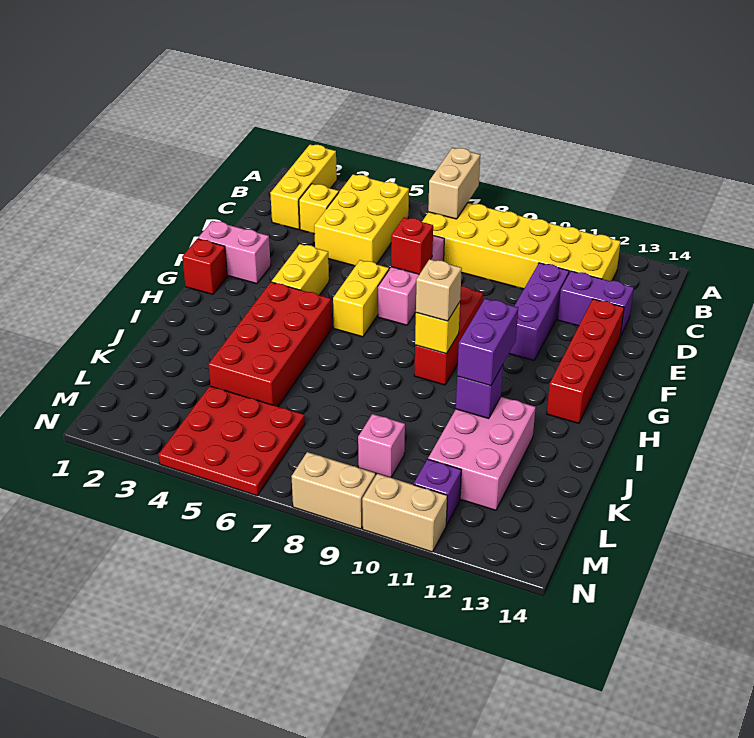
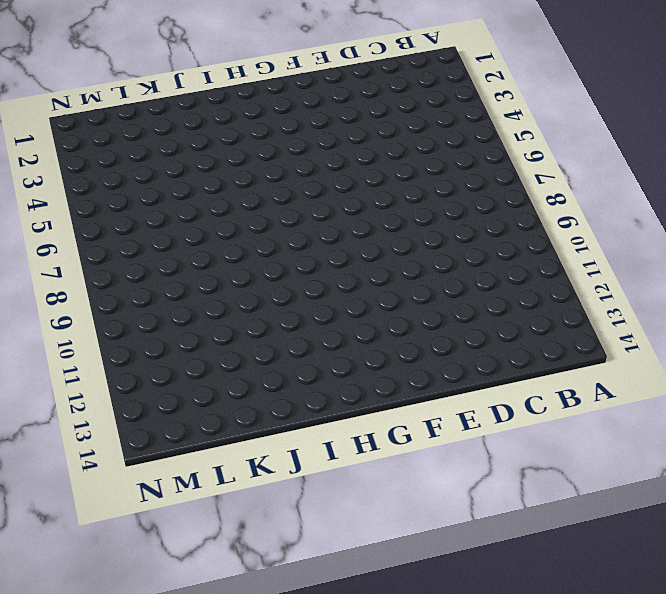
none -> yellow brick A2:C2 level 1
none -> yellow brick B4:D5 level 1
none -> yellow brick B7:C12 level 1

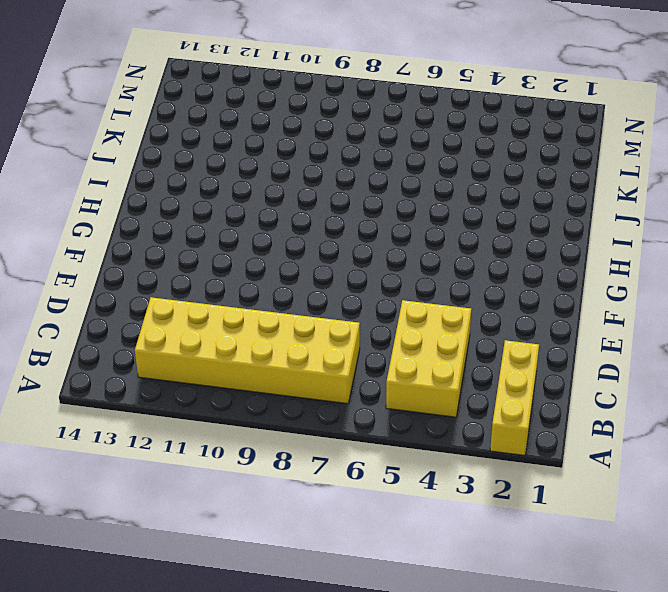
none -> yellow brick C3 level 1
none -> pink brick D7:F7 level 1
none -> purple brick D11:F11 level 1

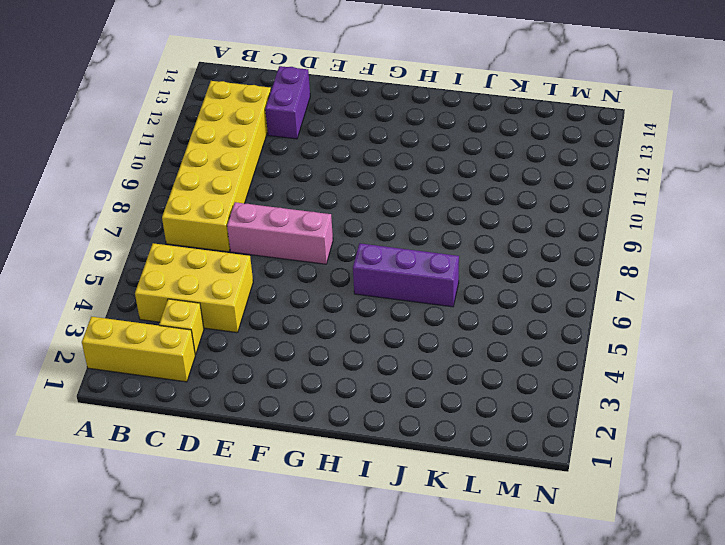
purple brick H6:J6 level 1 -> purple brick D11:F11 level 1
none -> red brick E13:H13 level 1
none -> pink brick F1:F2 level 1
none -> yellow brick F4:G4 level 1

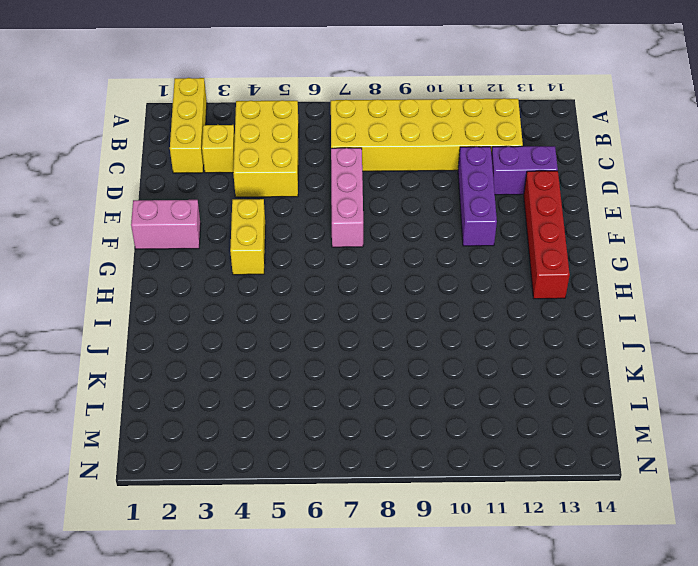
none -> yellow brick F6:G6 level 1
none -> red brick F9:H9 level 1
none -> red brick G1 level 1

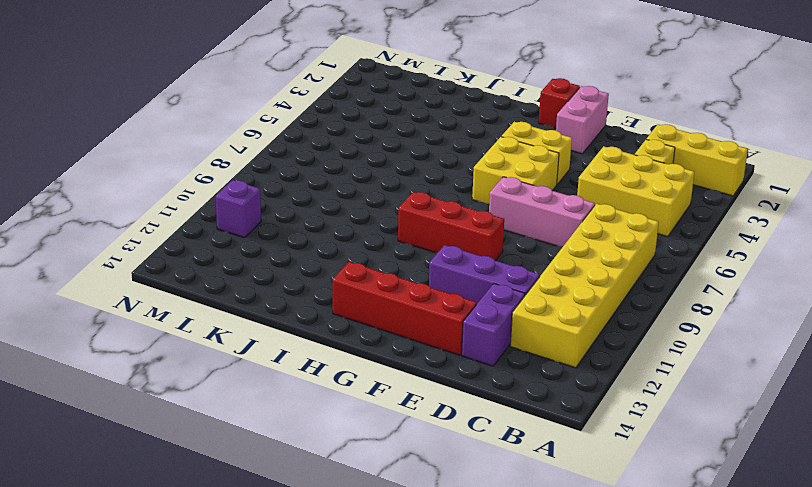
yellow brick F5:G6 level 1 -> yellow brick F6:G6 level 1
none -> red brick H4:K5 level 1
none -> pink brick J11:L12 level 1
none -> red plate L4:N6 level 1

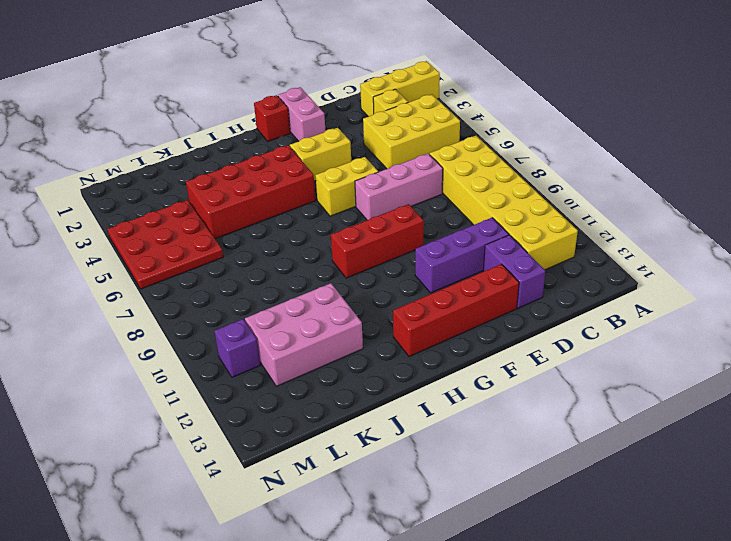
none -> pink brick L9 level 1
none -> tan brick N8:N9 level 1
none -> tan brick N10:N11 level 1

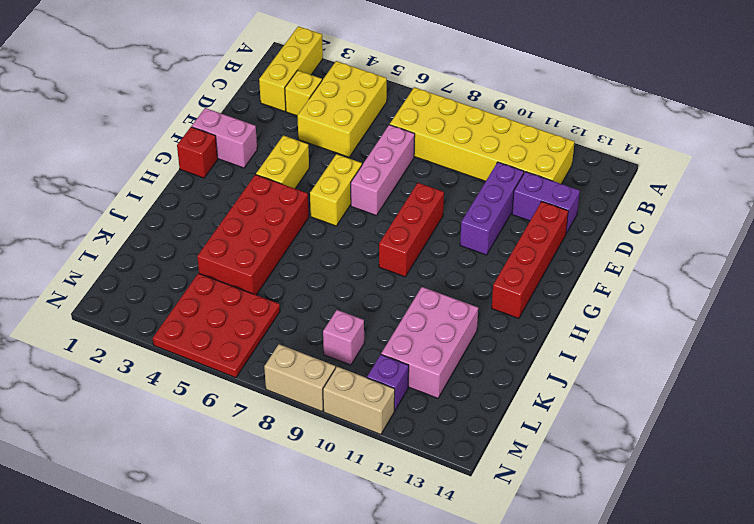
none -> tan brick A7:B7 level 2
none -> red brick E7 level 2
none -> yellow brick H9 level 2

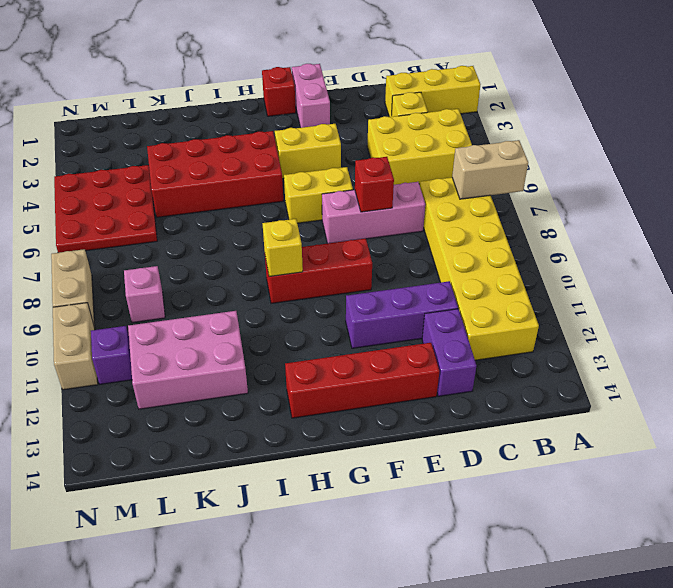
none -> purple brick J11 level 2
none -> tan brick H9 level 3
none -> purple brick I11:J11 level 3

